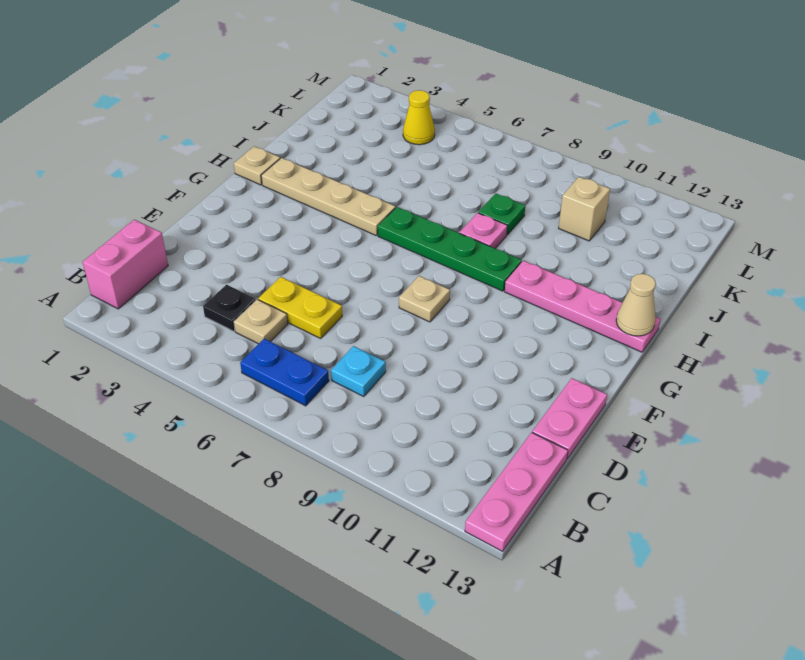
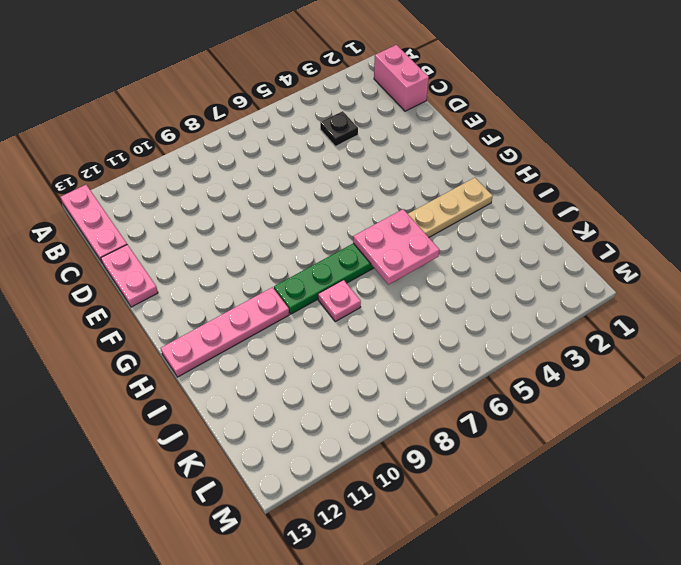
pink plate H5:I6 level 2 -> none
none -> blue plate B6:B7 level 1
none -> tan plate C5 level 1
none -> cyan plate C8 level 1

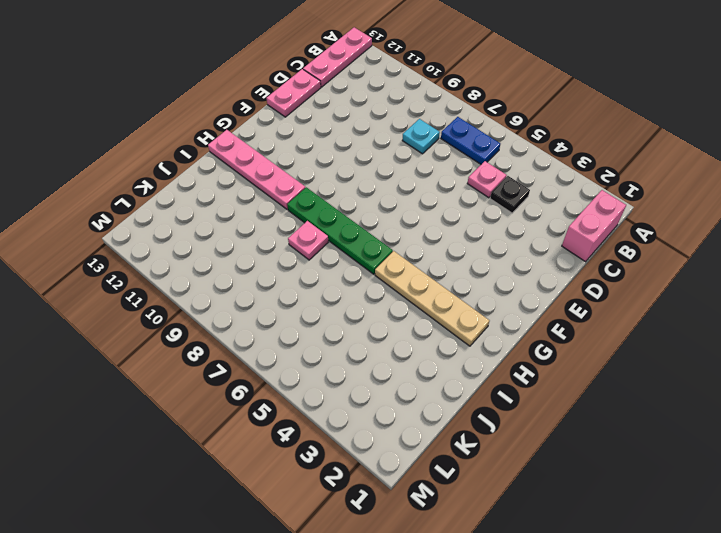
pink plate C5 level 1 -> tan plate C5 level 1
none -> yellow plate D5:D6 level 1
none -> tan plate F8 level 1
none -> tan plate H1 level 1

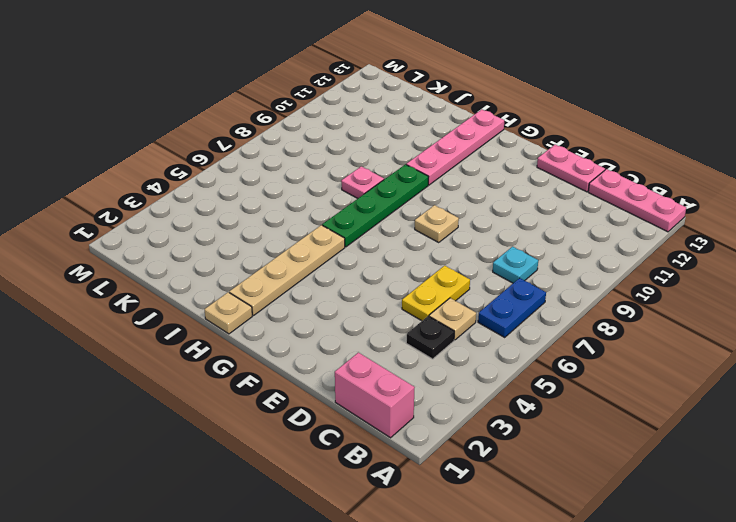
none -> green plate J8 level 1
none -> tan brick K10 level 1
none -> yellow cone L4 level 1

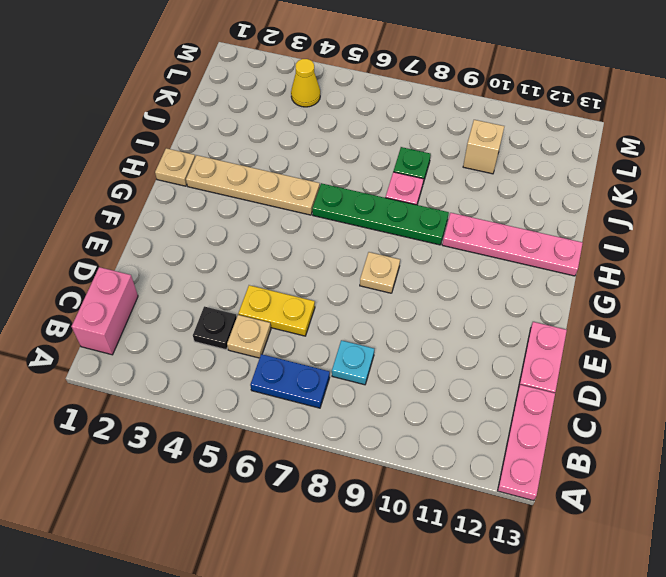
none -> tan cone H13 level 2

